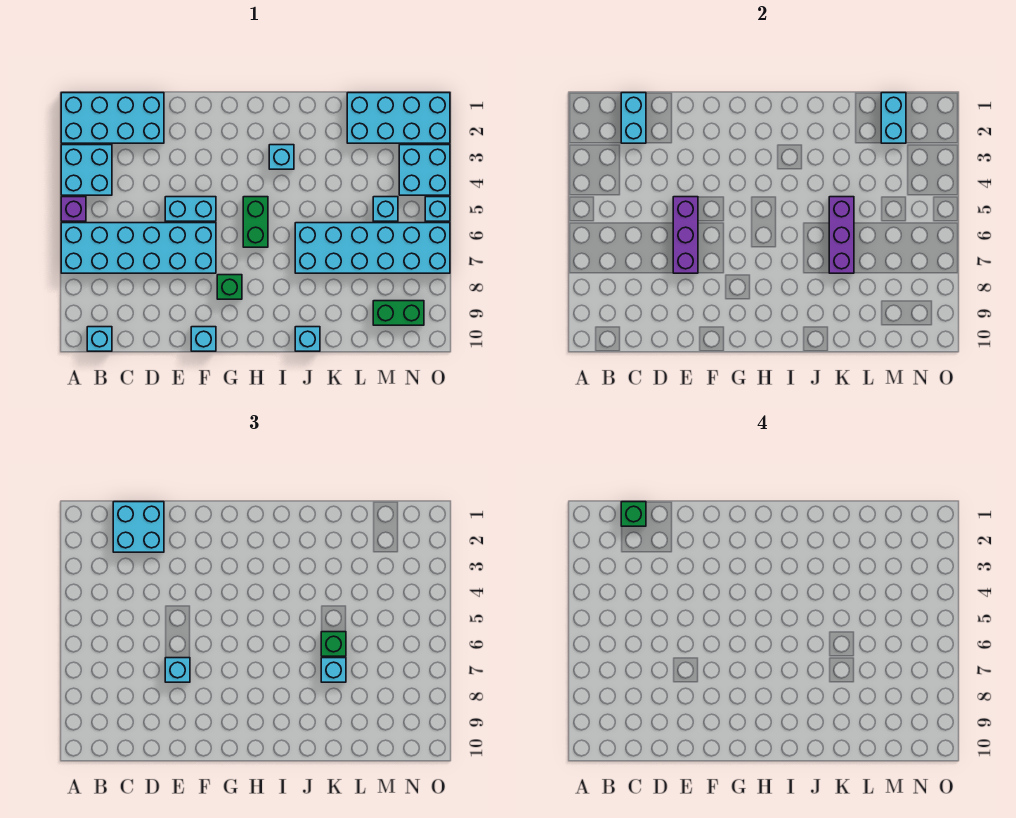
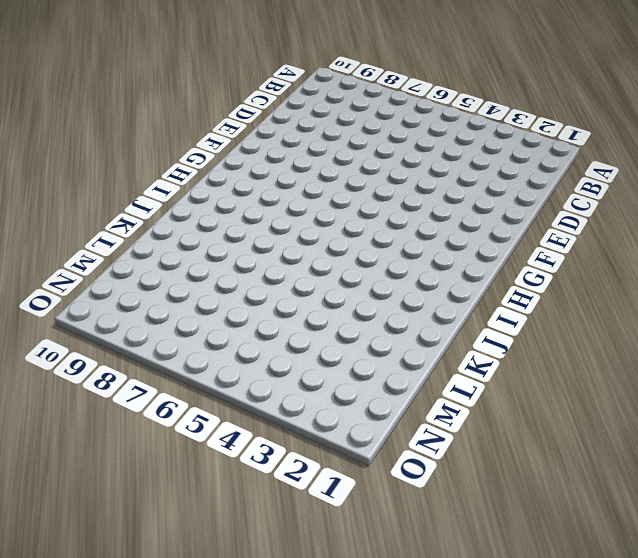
none -> cyan brick A1:D2 level 1
none -> cyan brick A3:B4 level 1
none -> purple brick A5 level 1

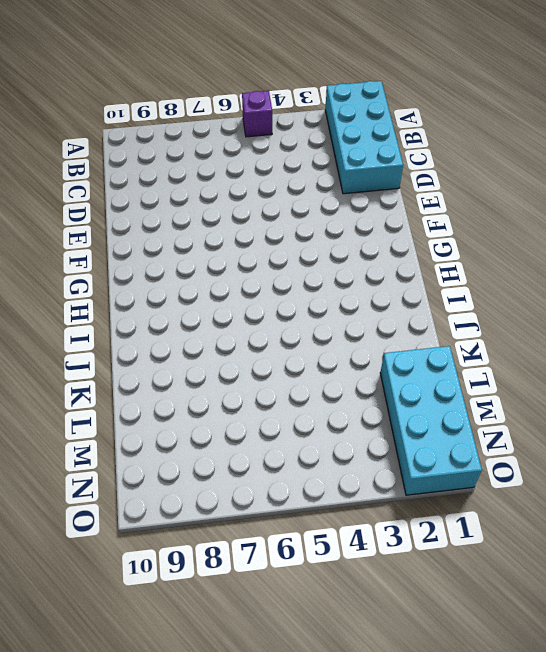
none -> cyan brick A3:B4 level 1
none -> cyan brick A6:F7 level 1
none -> cyan brick B10 level 1

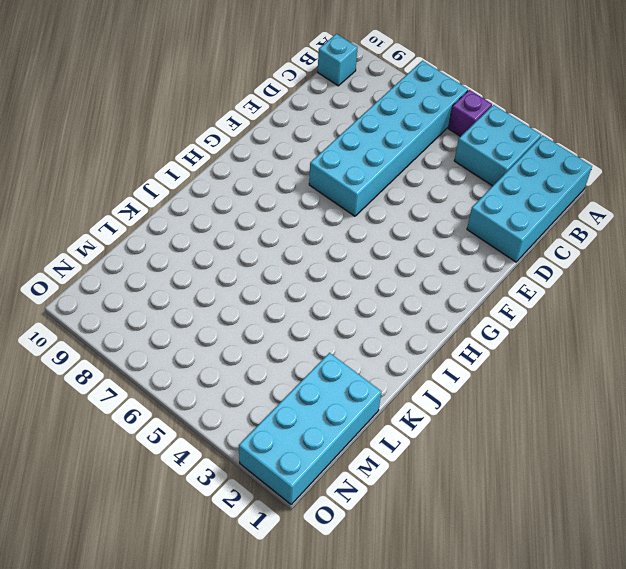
none -> cyan brick E5:F5 level 1
none -> cyan brick F10 level 1
none -> green brick G8 level 1

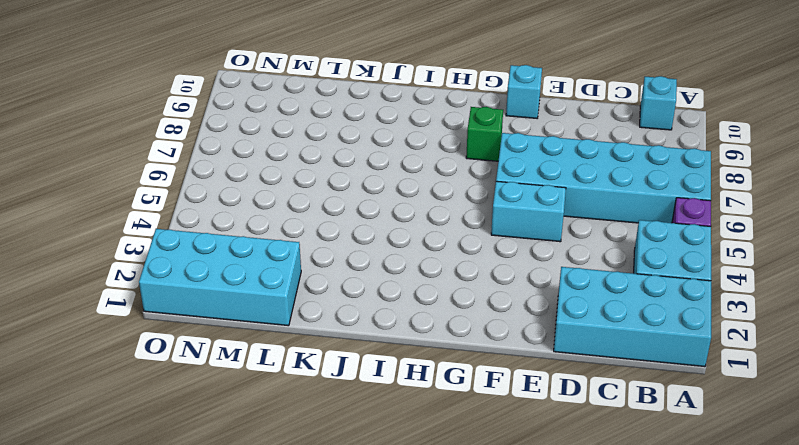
none -> green brick H5:H6 level 1
none -> cyan brick I3 level 1
none -> cyan brick J6:O7 level 1

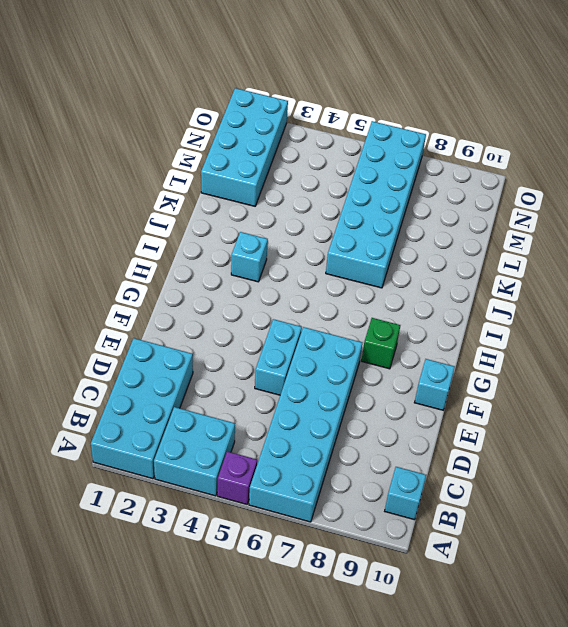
none -> green brick H5:H6 level 1
none -> cyan brick J10 level 1
none -> cyan brick M5 level 1

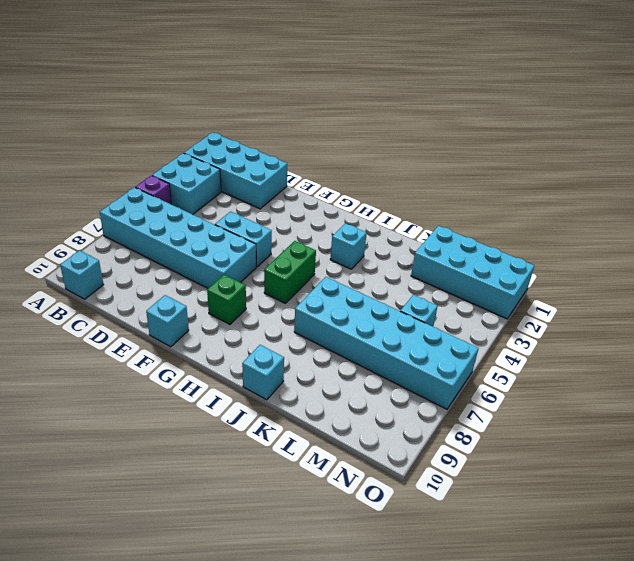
none -> green brick M9:N9 level 1
none -> cyan brick N3:O4 level 1
none -> cyan brick O5 level 1

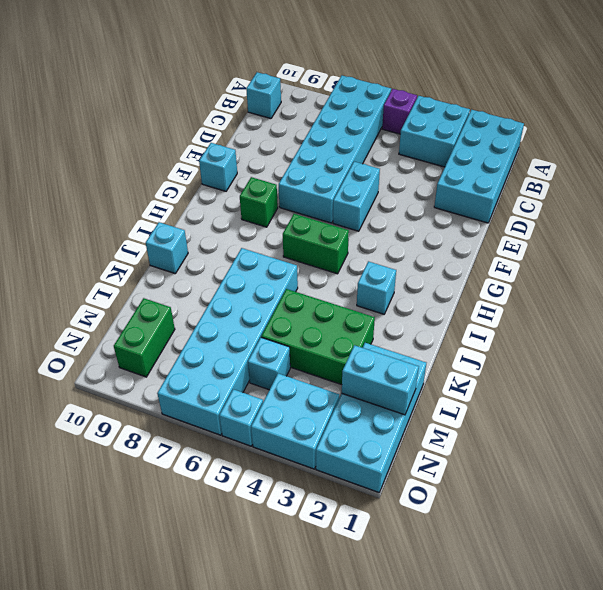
green brick K3:L5 level 1 -> none
none -> cyan brick C1:C2 level 2
none -> purple brick E5:E7 level 2
none -> purple brick K5:K7 level 2

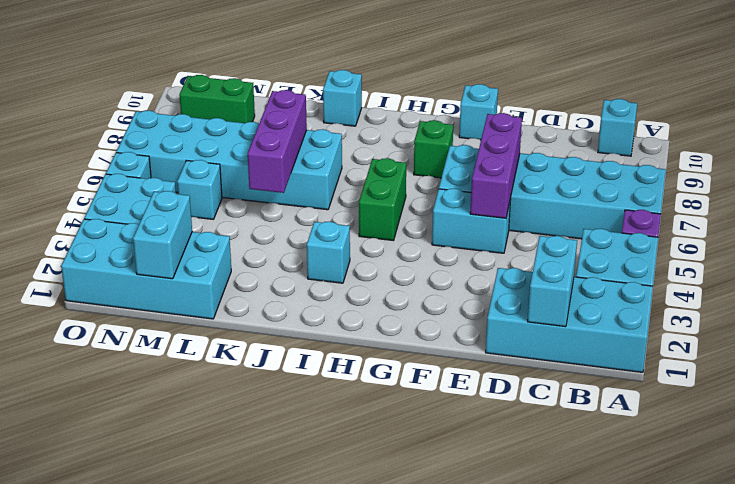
none -> cyan brick C1:D2 level 3
none -> cyan brick E7 level 3
none -> green brick K6 level 3

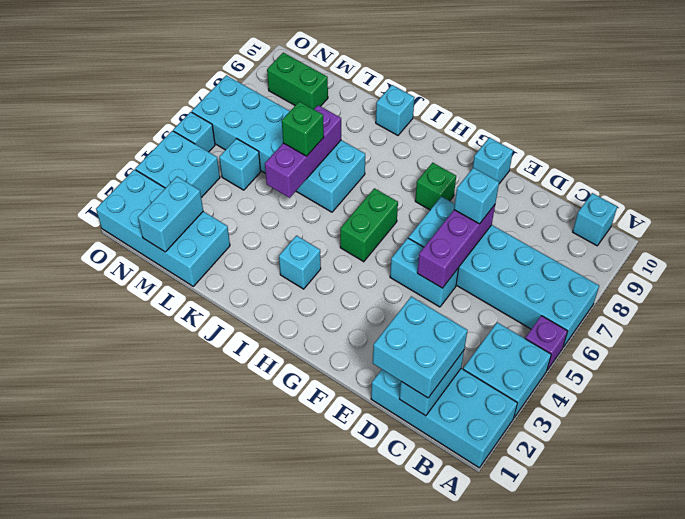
none -> cyan brick K7 level 3
none -> green brick C1 level 4

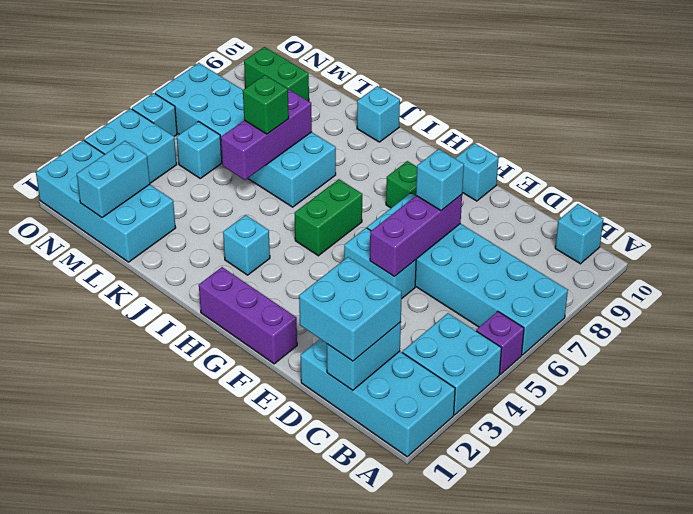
purple brick F1:H1 level 1 -> none
none -> cyan brick K7 level 3
none -> green brick C1 level 4

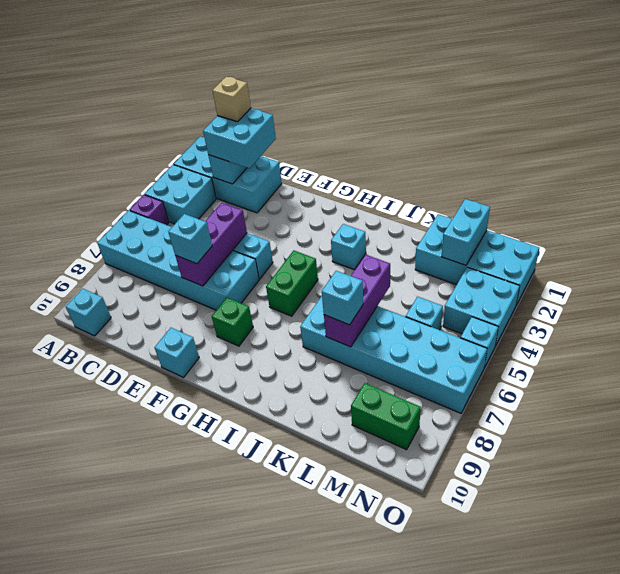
tan brick C1 level 4 -> green brick C1 level 4
none -> cyan brick J10 level 1
none -> green brick K6 level 3

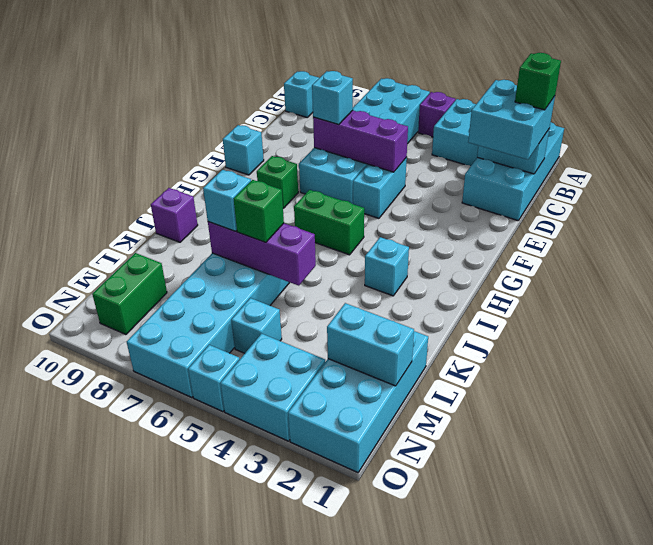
purple brick J10 level 1 -> cyan brick J10 level 1

